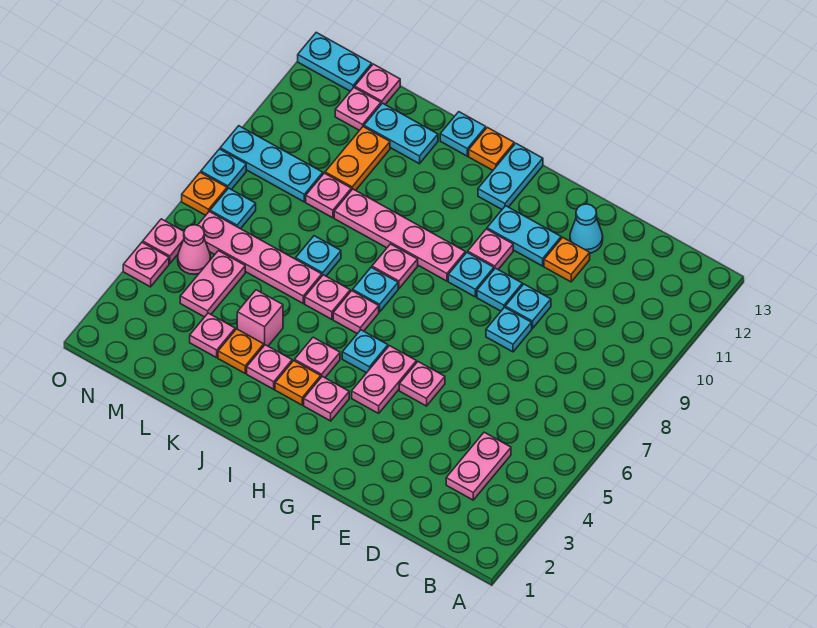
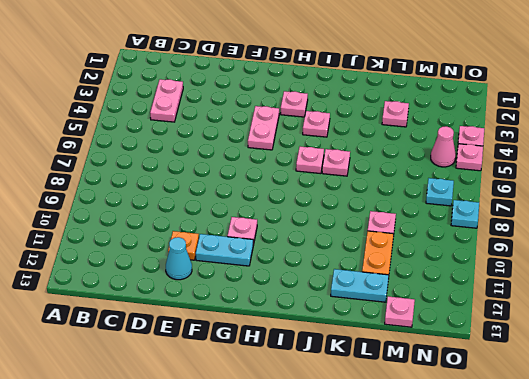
none -> cyan plate E8 level 1
none -> cyan plate E9 level 1
none -> pink plate F5 level 1
none -> cyan plate F9 level 1

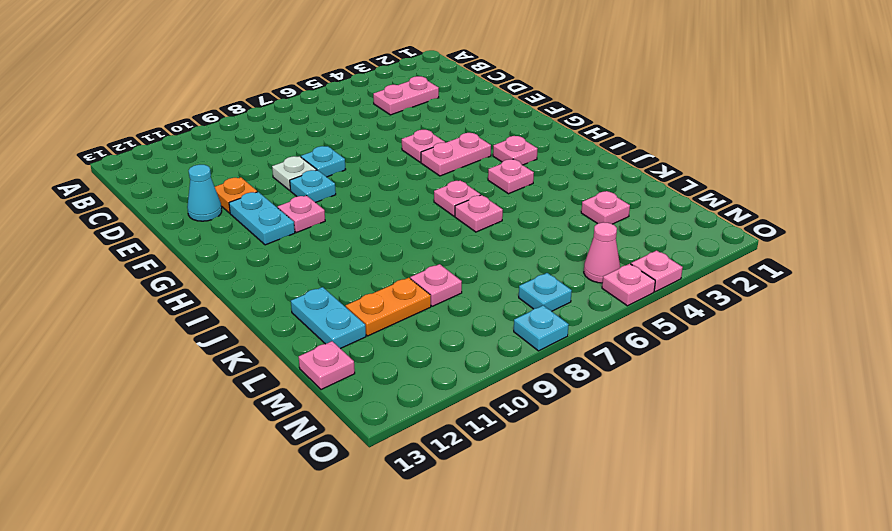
white plate E9 level 1 -> cyan plate E9 level 1
none -> cyan plate G9 level 1
none -> cyan plate H5 level 1
none -> pink plate H9:K9 level 1
none -> cyan plate H12:H13 level 1

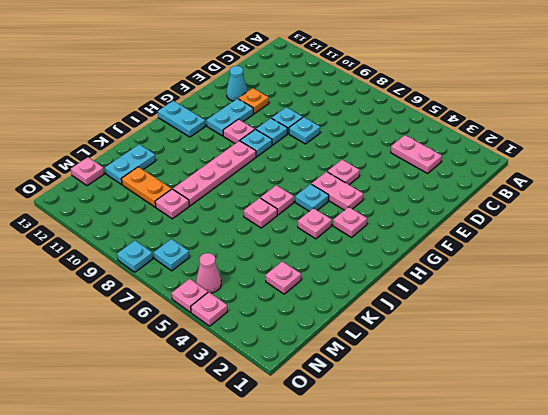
none -> orange plate I3 level 1
none -> cyan plate I7 level 1
none -> pink plate I8 level 1
none -> orange plate I13 level 1

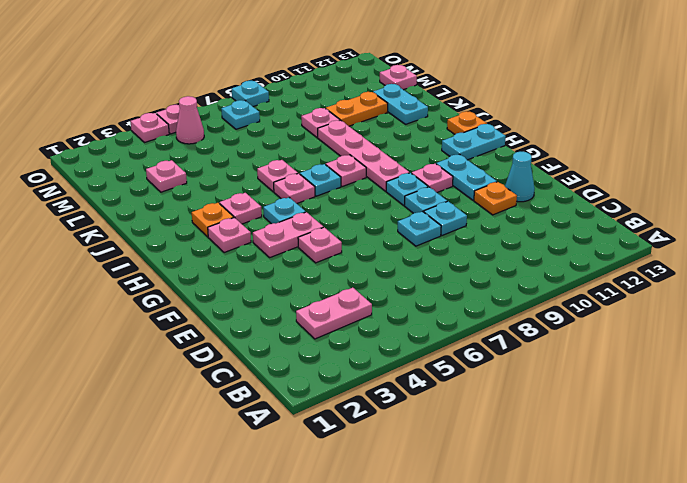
none -> pink plate J3 level 1
none -> cyan plate J13 level 1
none -> orange plate K3 level 1
none -> pink brick K4 level 1

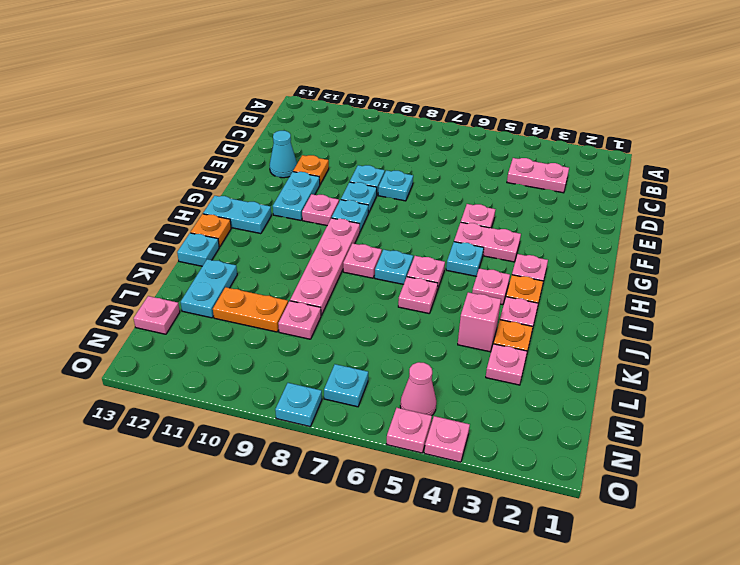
none -> pink plate K6:N6 level 1
none -> cyan plate K7 level 1
none -> pink plate M4:M5 level 1
none -> cyan plate M9:O9 level 1

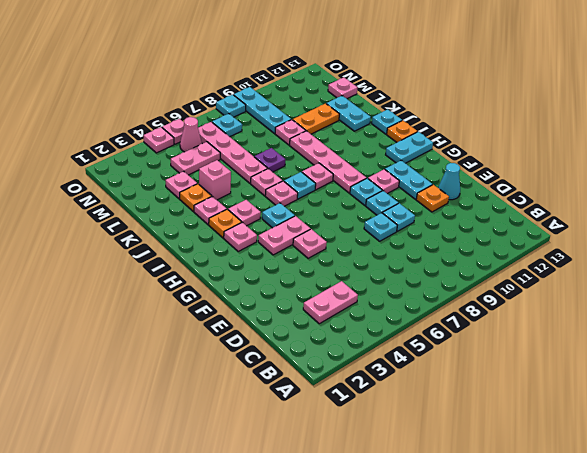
purple plate K7 level 1 -> cyan plate K7 level 1
none -> pink plate M12 level 1
none -> cyan plate N13:O13 level 1
none -> orange plate O7 level 1

